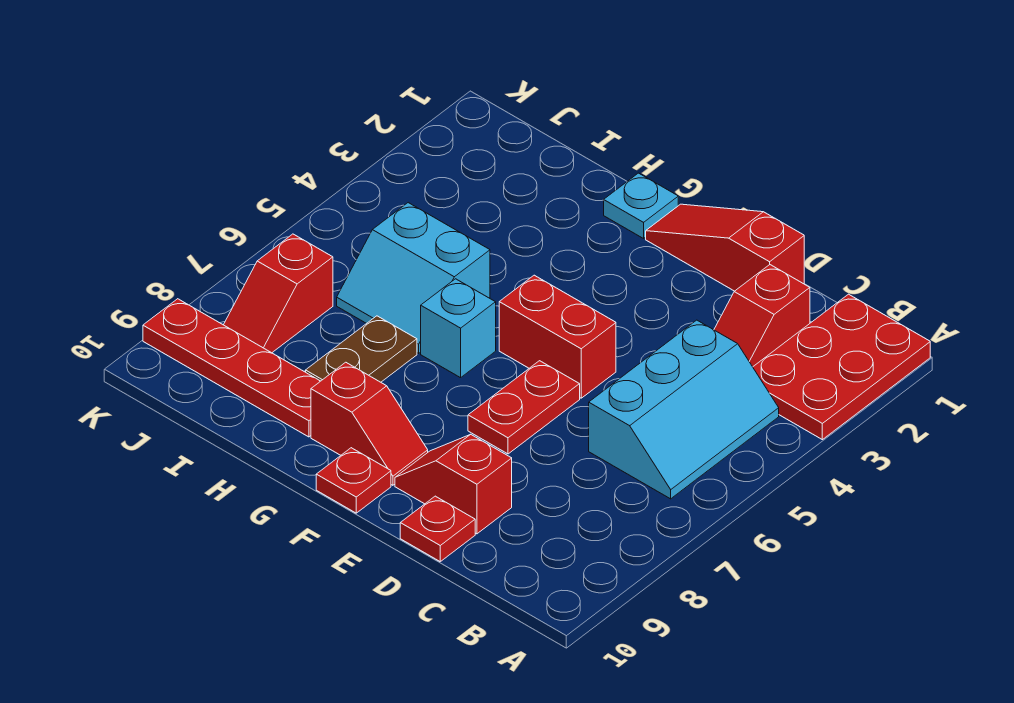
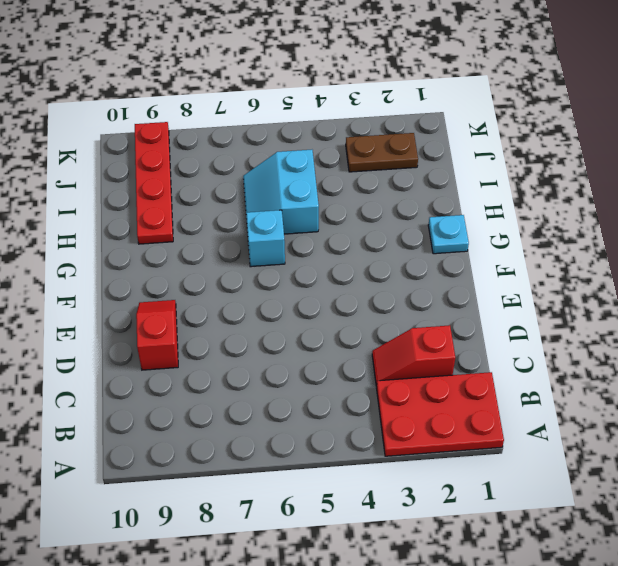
brown plate J2:J3 level 1 -> brown plate H7:H8 level 1
none -> cyan slope B4:C6 level 1 top C
none -> red slope D1:F1 level 1 top D
none -> red plate D10 level 1

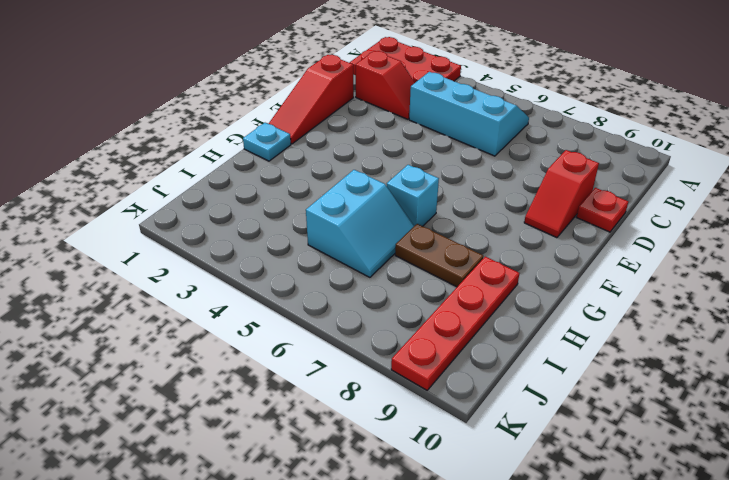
none -> red brick E5:F5 level 1
none -> red plate E6:E7 level 1
none -> red slope F9:G9 level 1 top G

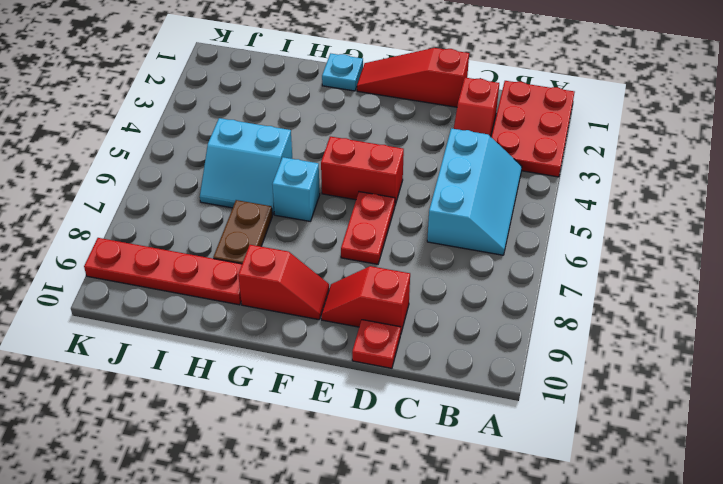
none -> red plate F10 level 1
none -> red slope J7:J8 level 1 top 7

